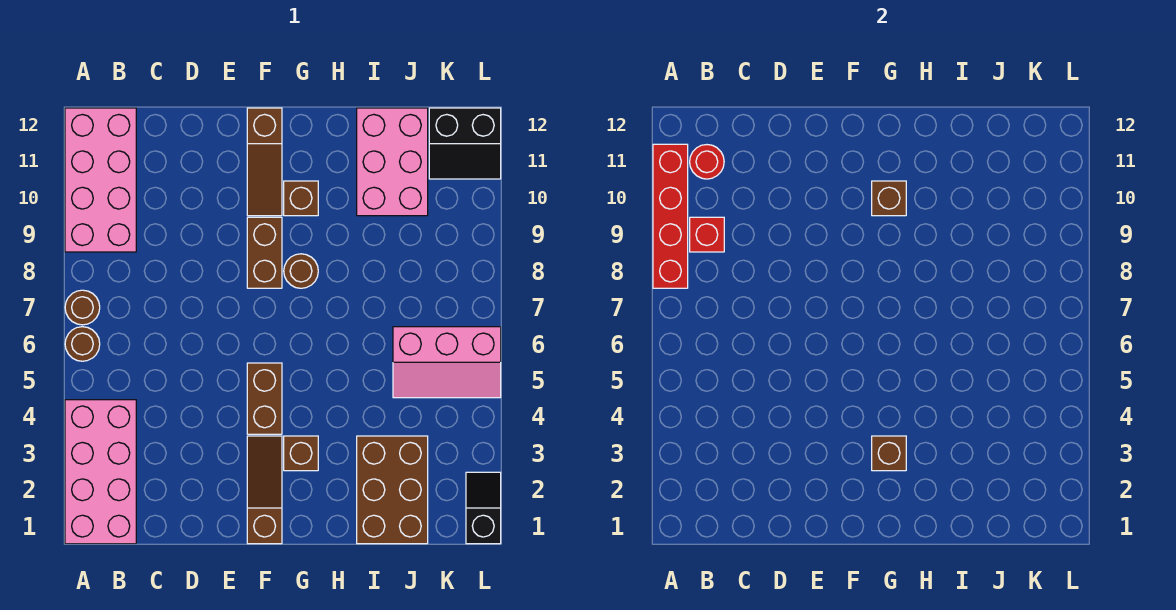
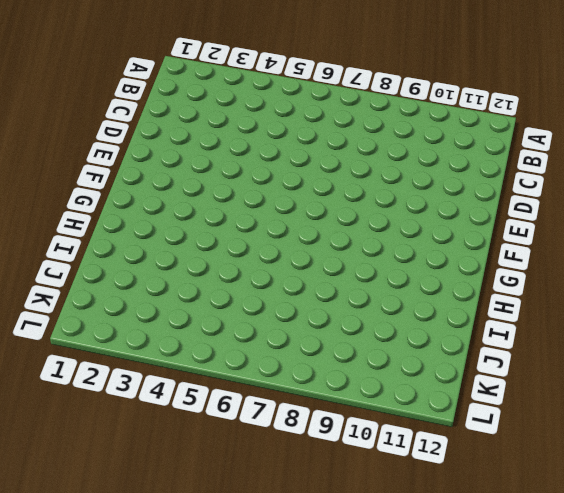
none -> pink brick A1:B4 level 1
none -> brown round brick A6 level 1
none -> brown round brick A7 level 1

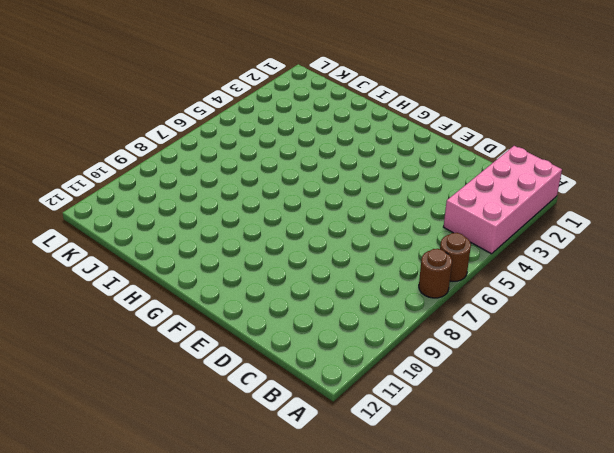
none -> pink brick A9:B12 level 1
none -> brown slope F1:F3 level 1 top 1
none -> brown brick F4:F5 level 1

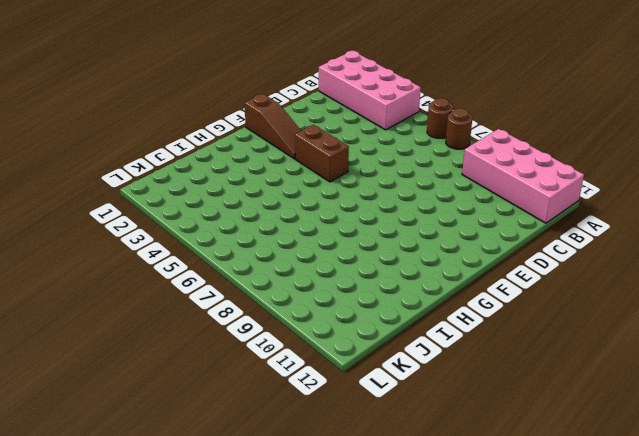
none -> brown brick F8:F9 level 1
none -> brown slope F10:F12 level 1 top 12
none -> brown brick G3 level 1

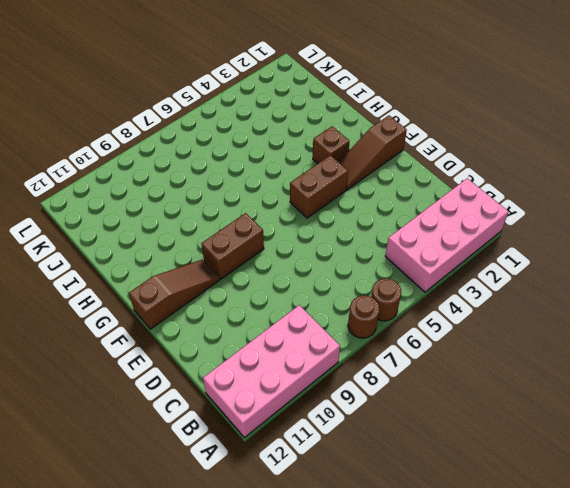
none -> brown round brick G8 level 1
none -> brown brick G10 level 1
none -> brown brick I1:J3 level 1

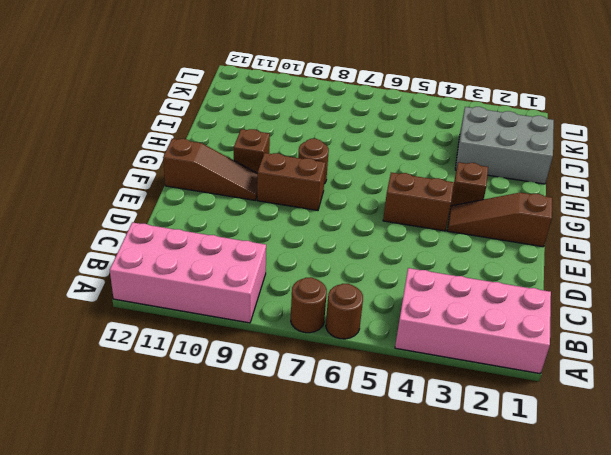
grey brick I1:J3 level 1 -> brown brick I1:J3 level 1
none -> pink brick I10:J12 level 1
none -> pink slope J5:L6 level 1 top 6
none -> black slope K11:L12 level 1 top 12

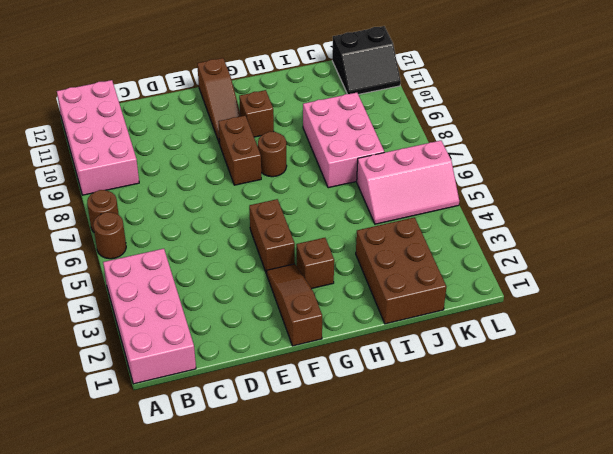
pink brick I7:J9 level 1 -> pink brick I10:J12 level 1
none -> black slope L1:L2 level 1 top 1
none -> red brick A8:A11 level 2
none -> red brick B9 level 2

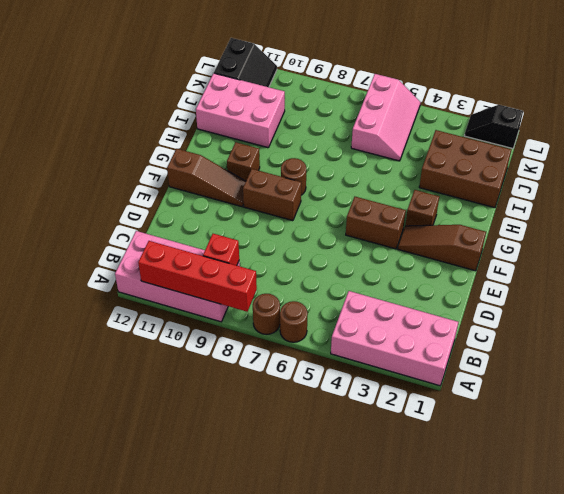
none -> red round brick B11 level 2
none -> brown brick G3 level 2
none -> brown brick G10 level 2

